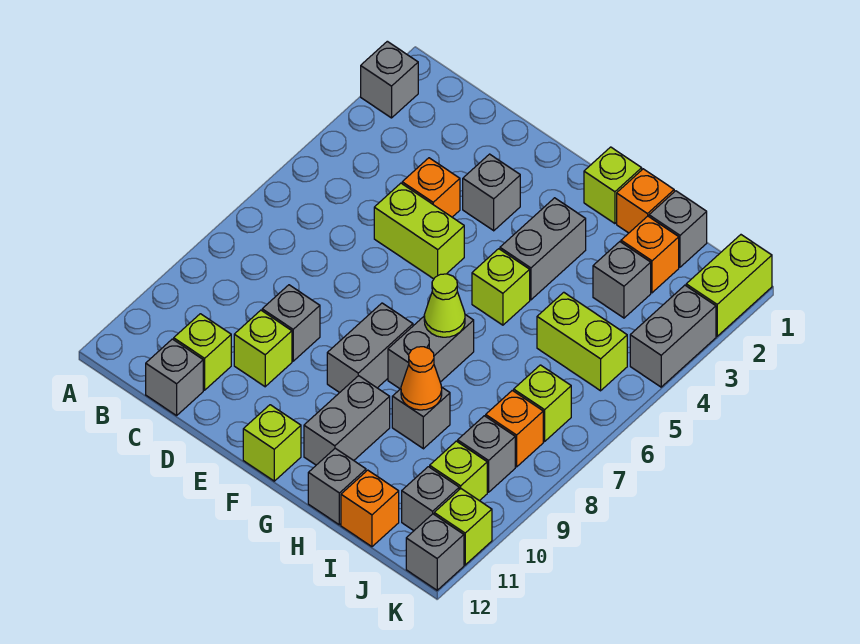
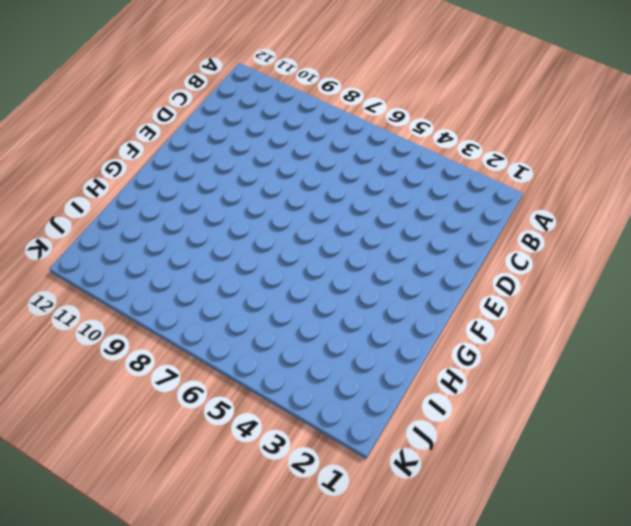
none -> grey brick A2 level 1
none -> lime brick C11 level 1
none -> grey brick C12 level 1
none -> orange brick D4 level 1

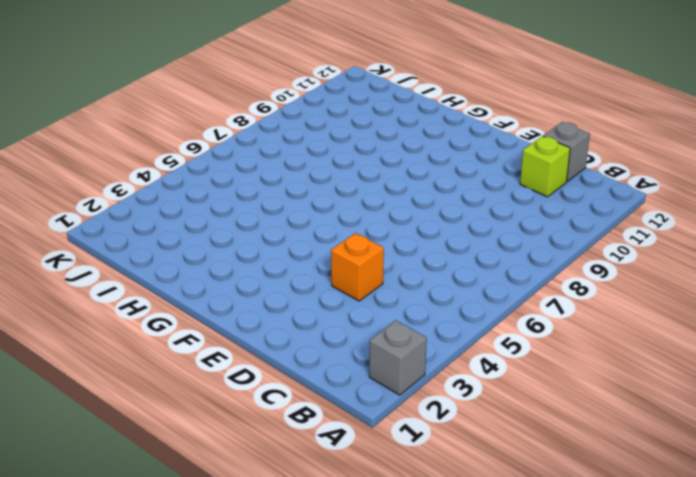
none -> lime brick D5:E5 level 1
none -> grey brick D9 level 1
none -> lime brick D10 level 1
none -> grey brick E3 level 1

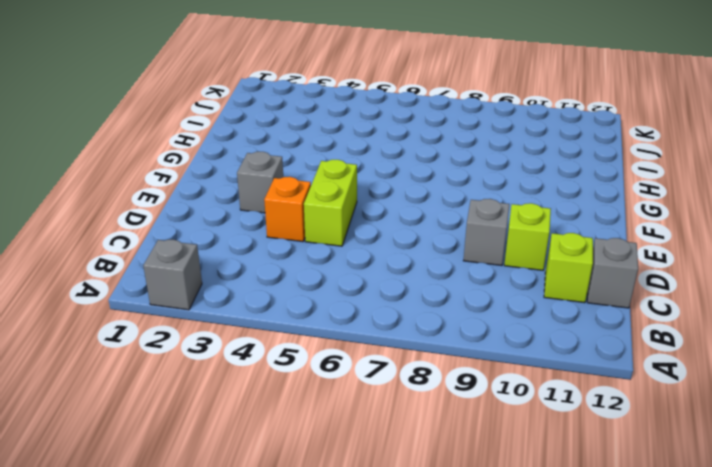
none -> grey brick F8:F9 level 1
none -> lime brick F12 level 1
none -> lime brick G1 level 1
none -> grey brick G3:G4 level 1

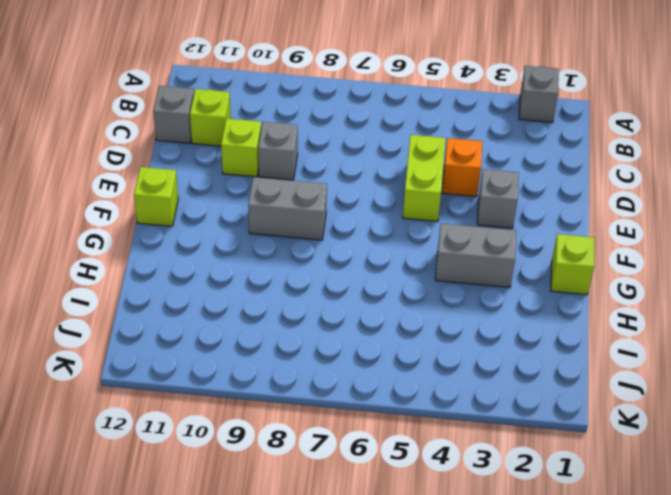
none -> lime brick G5 level 1
none -> grey brick G7:G8 level 1
none -> grey brick G10:G11 level 1
none -> orange brick H1 level 1

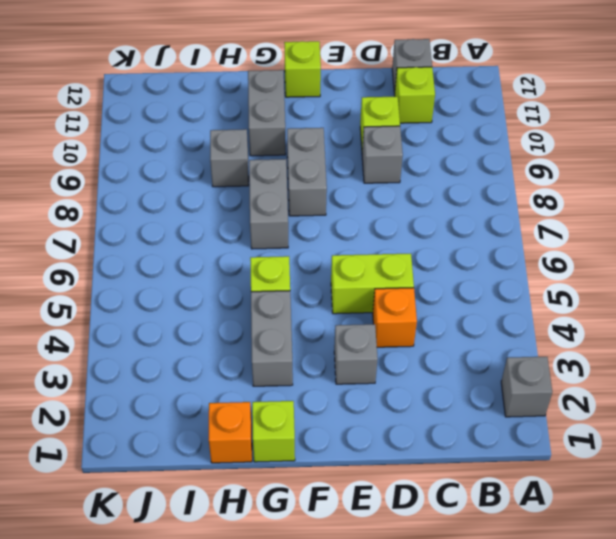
none -> grey brick H12 level 1
none -> grey brick I1 level 1
none -> orange brick I2 level 1
none -> grey brick I3 level 1

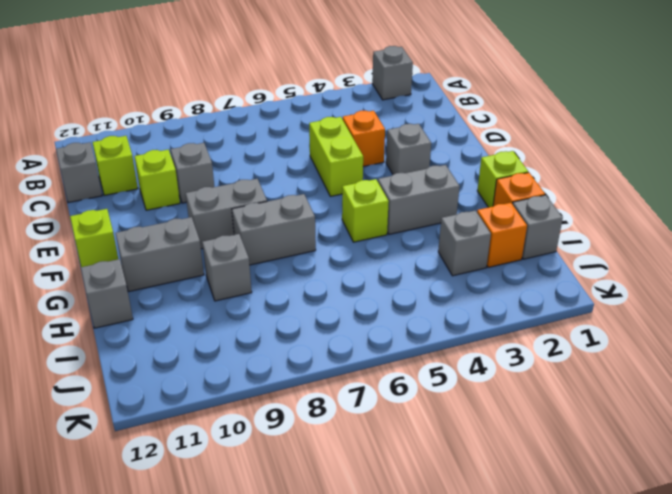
none -> lime brick I5:J5 level 1
none -> orange brick I12 level 1
none -> lime brick J7 level 1
none -> orange brick J8 level 1

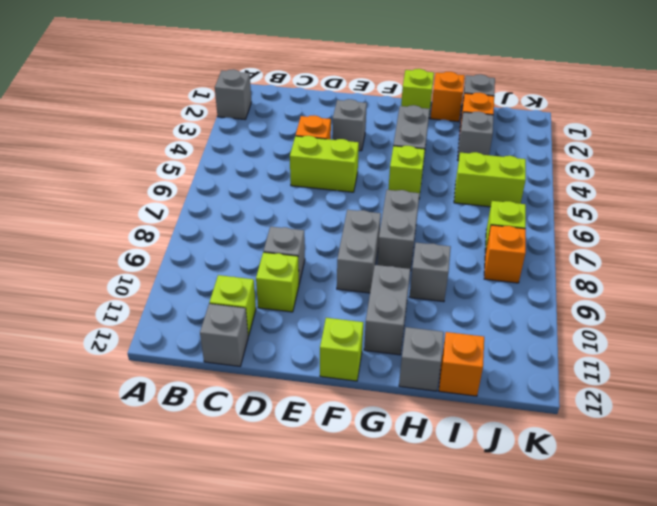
none -> grey brick J9 level 1
none -> lime brick J10 level 1
none -> grey brick J11 level 1
none -> lime brick K1:K2 level 1

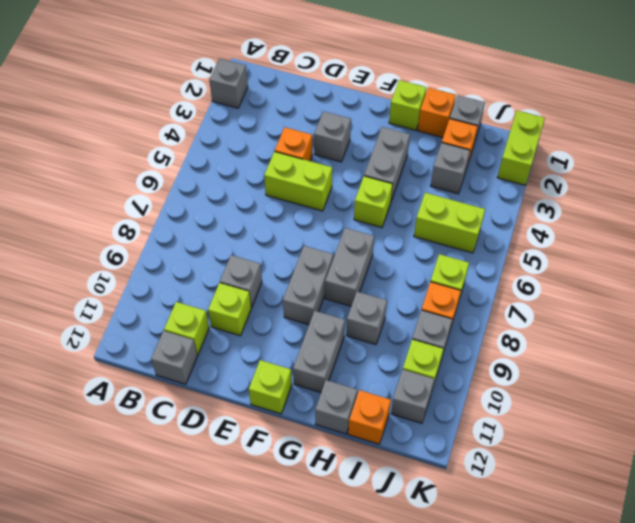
none -> grey brick K3:K4 level 1
none -> lime brick K11 level 1
none -> grey brick K12 level 1
none -> lime cone G7 level 2

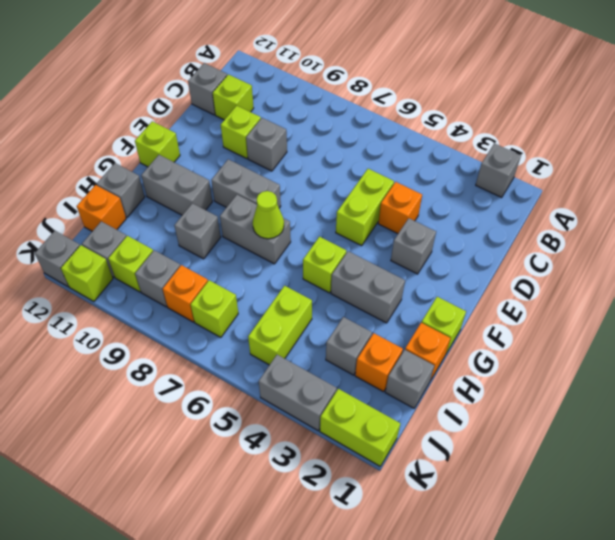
none -> orange cone H9 level 2

